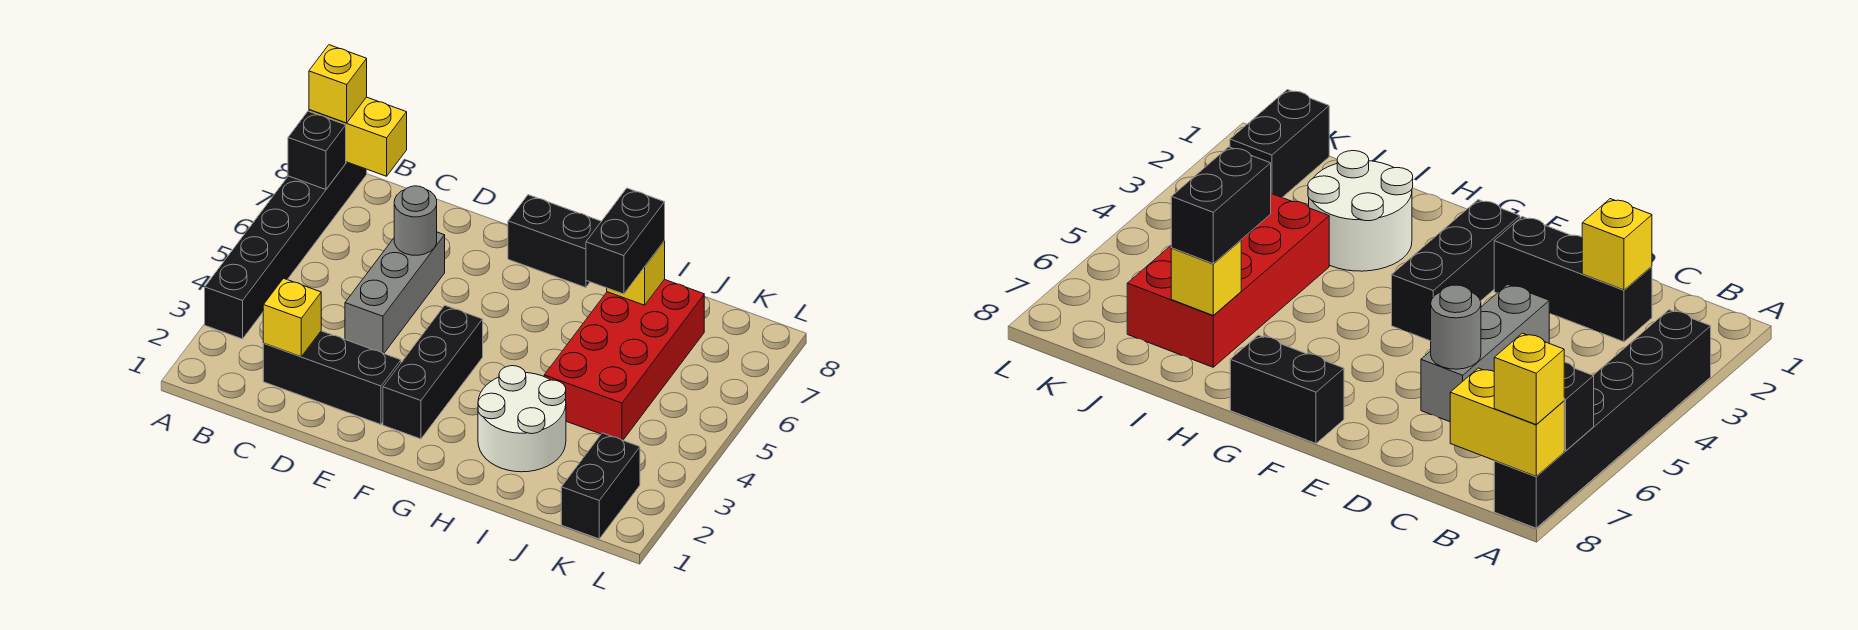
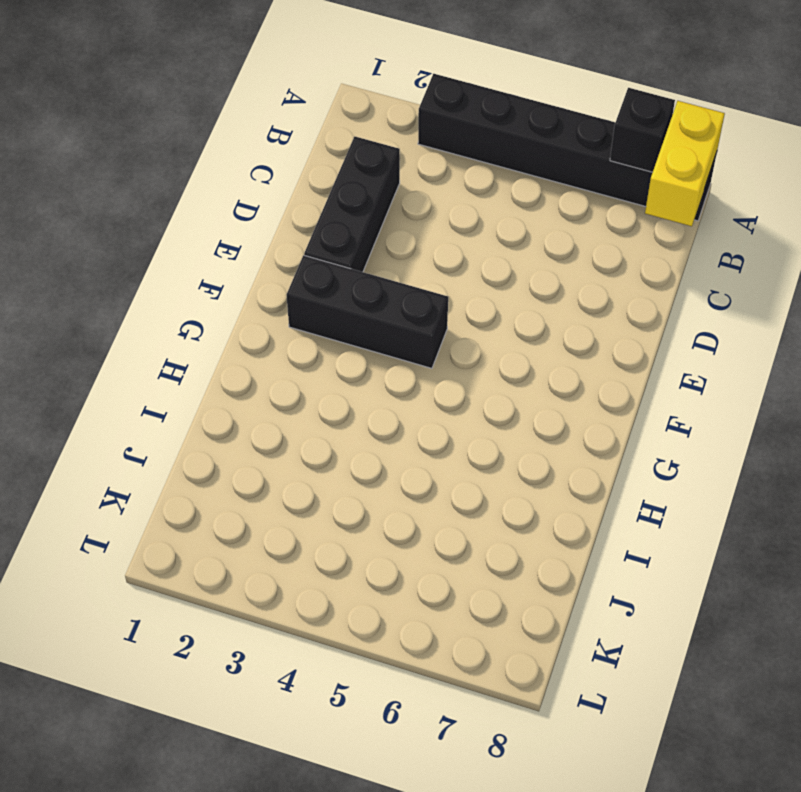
none -> grey brick D4:D6 level 1
none -> black brick F8:G8 level 1
none -> white round brick H2:I3 level 1

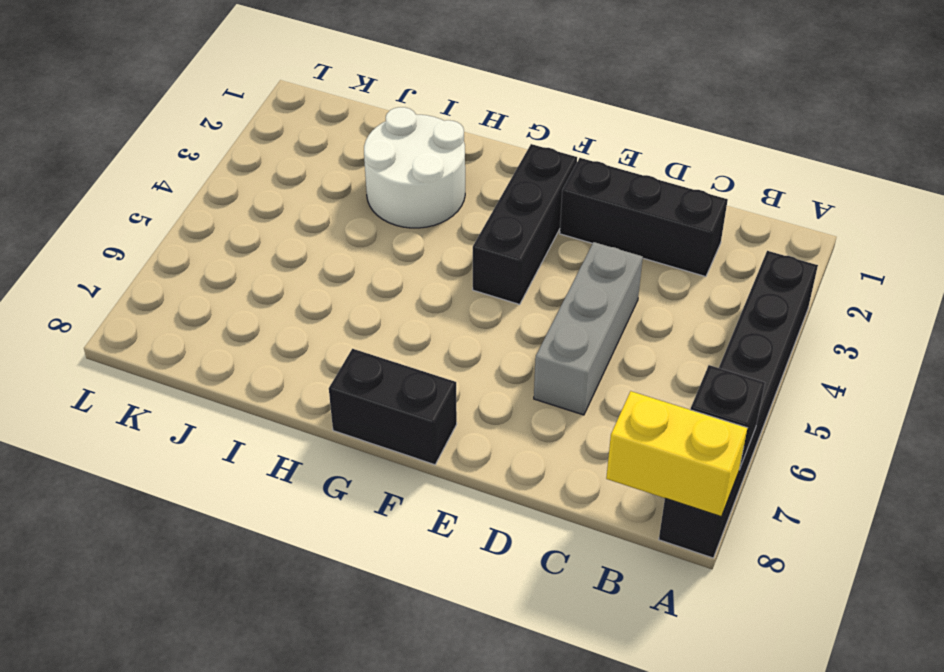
none -> red brick I4:J7 level 1
none -> black brick K1:K2 level 1
none -> yellow brick C2 level 2

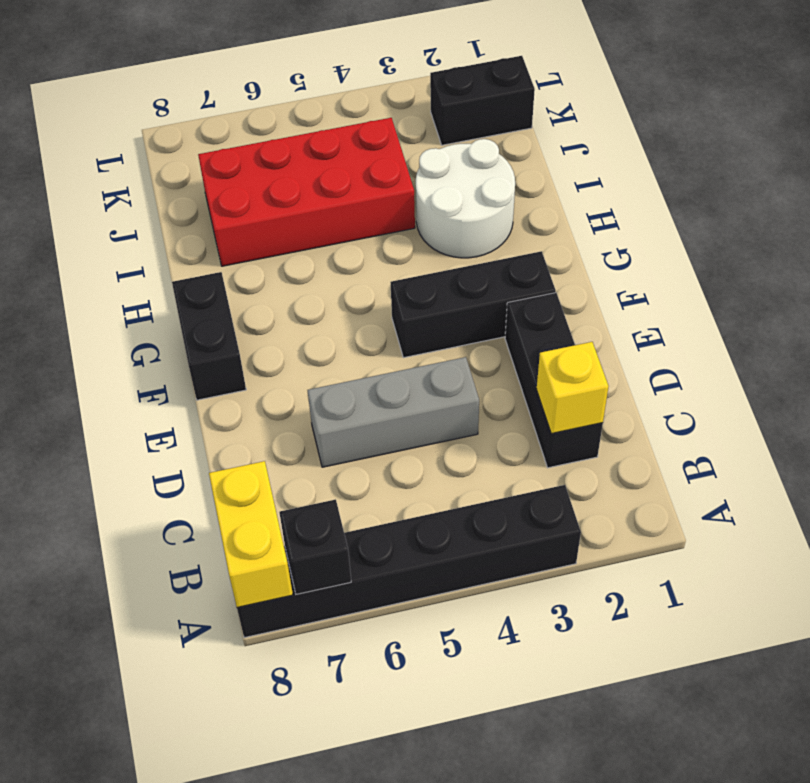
none -> grey round brick D6 level 2
none -> yellow brick I7 level 2
none -> yellow brick A8 level 3

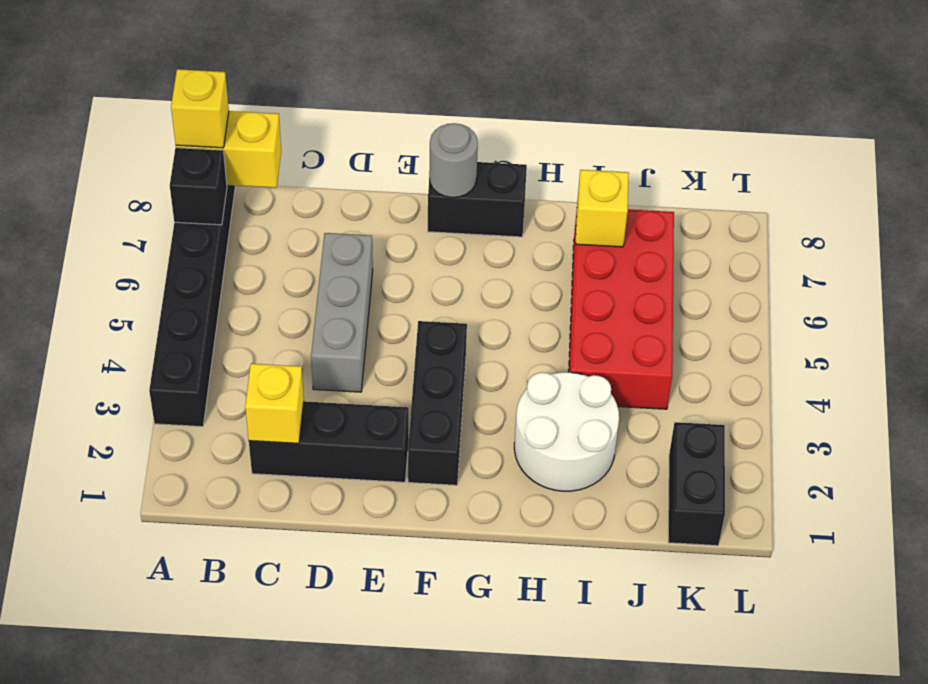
grey round brick F8 level 2 -> grey round brick D6 level 2
none -> black brick I6:I7 level 3

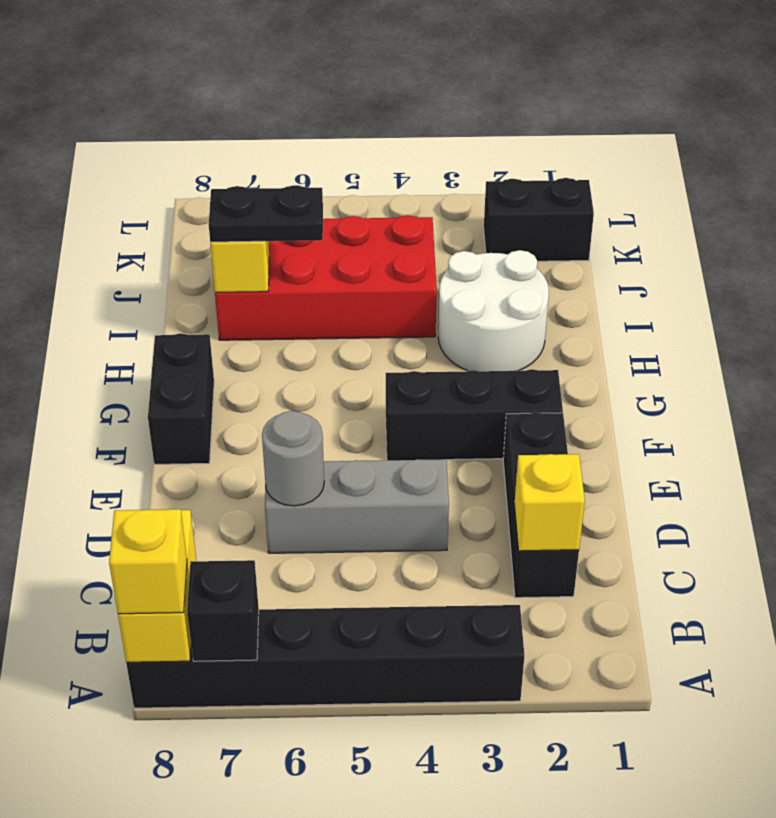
black plate I6:I7 level 3 -> black brick I6:I7 level 3

